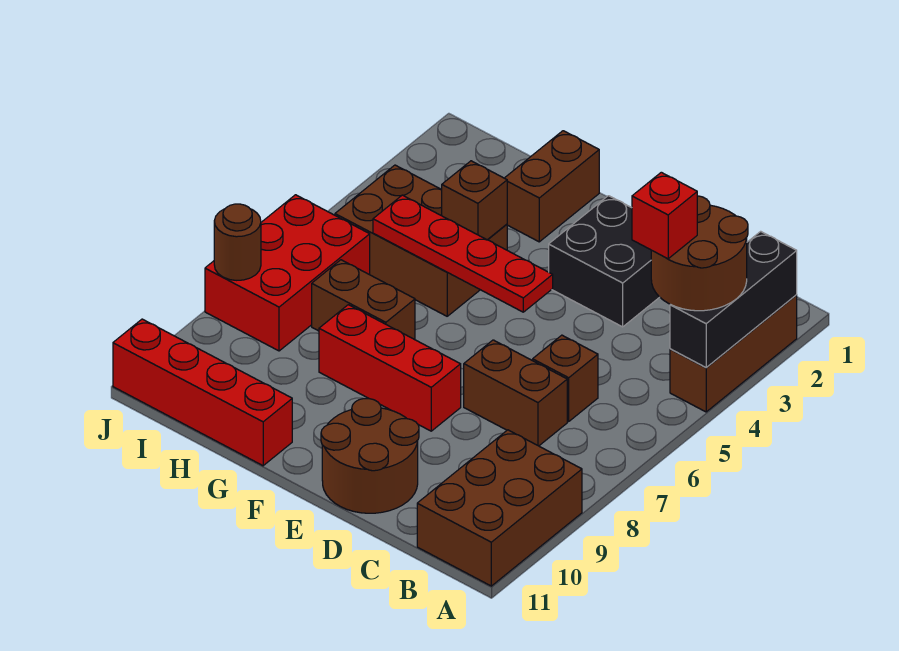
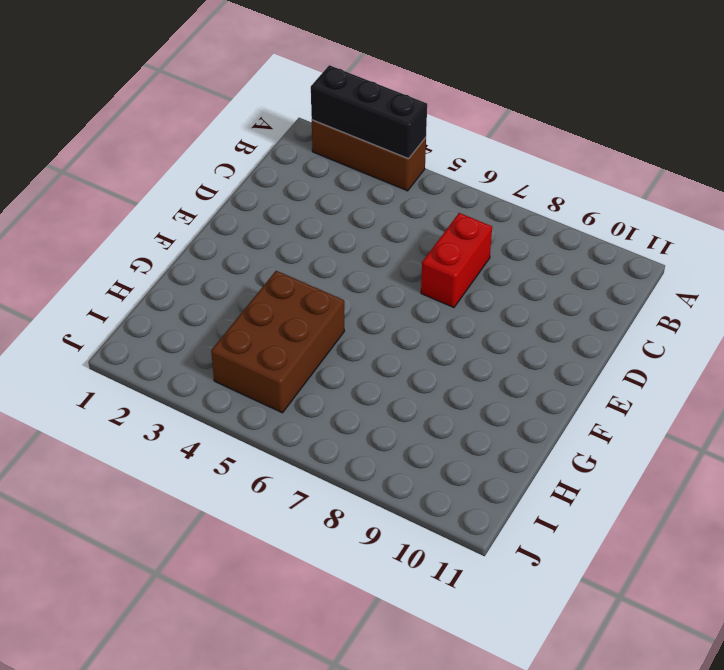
red brick C7:D7 level 1 -> brown brick C7:D7 level 1
none -> brown brick A9:B11 level 1
none -> brown brick C6 level 1
none -> black brick D2:E3 level 1

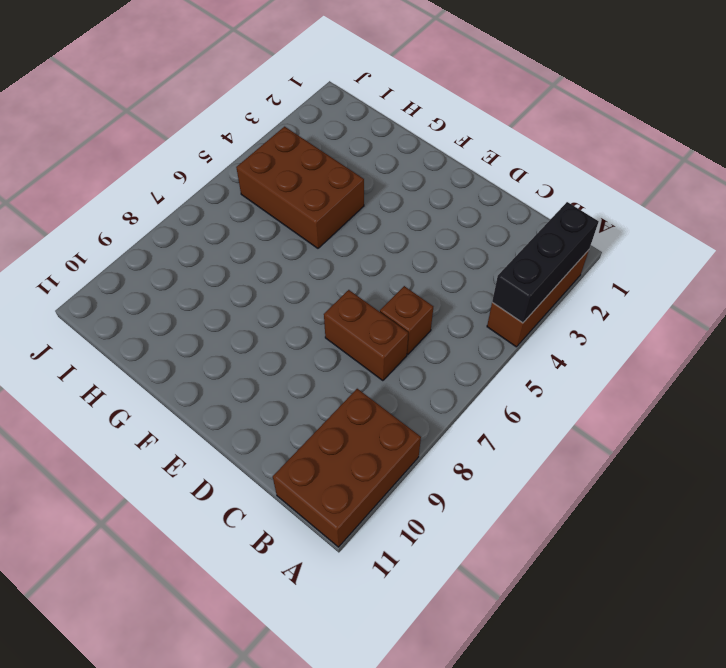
none -> black brick D2:E3 level 1
none -> brown round brick D10:E11 level 1
none -> red brick E8:G8 level 1

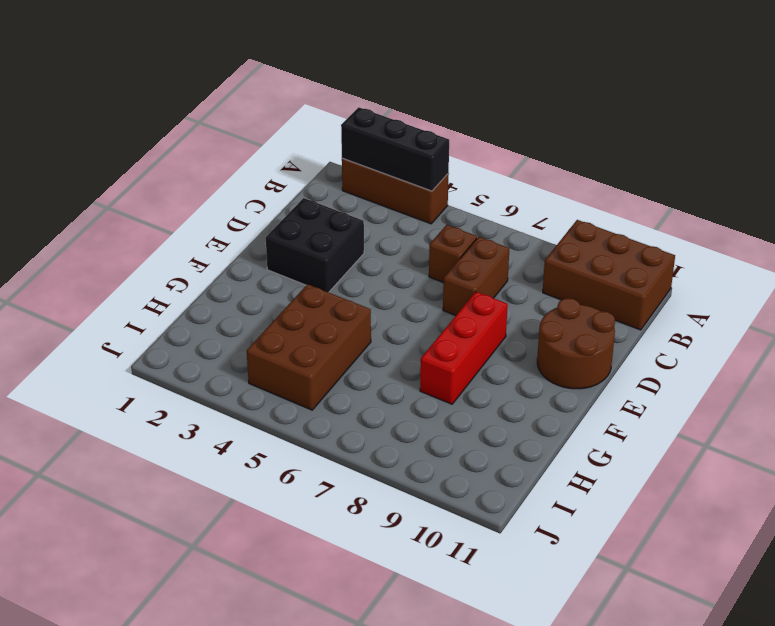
none -> brown brick G1:G2 level 1
none -> brown brick G7:H7 level 1
none -> red brick G11:J11 level 1

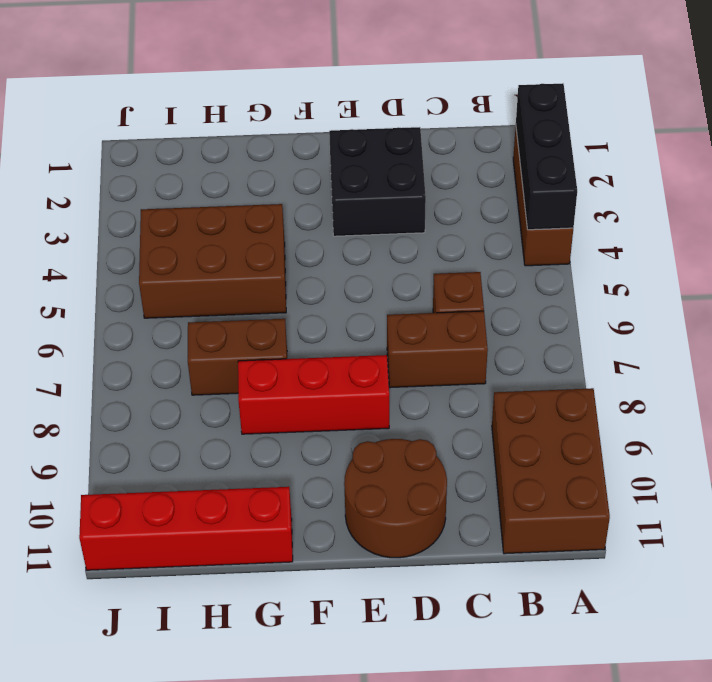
none -> brown brick G1:G2 level 1
none -> red brick I6:J8 level 1
none -> red plate E5:H5 level 2

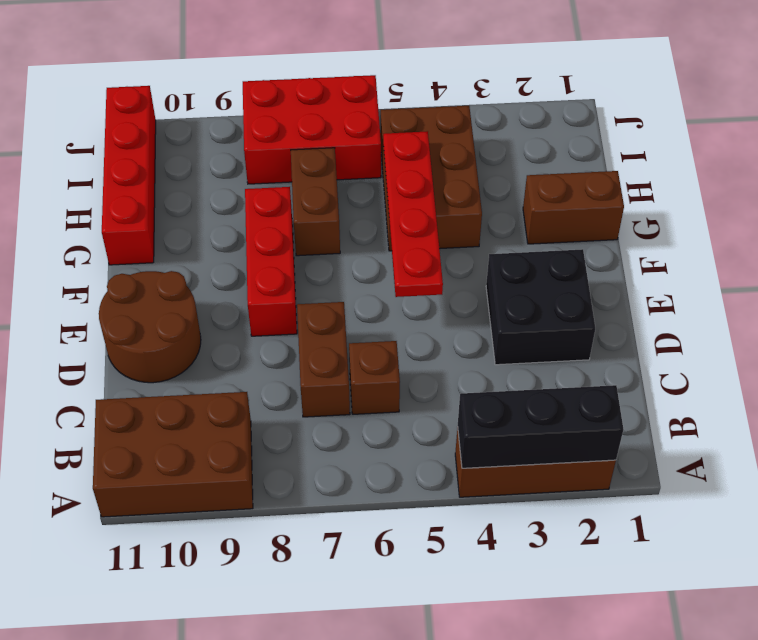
none -> brown brick G4 level 2
none -> brown round brick J8 level 2
none -> brown round brick A3:B4 level 3

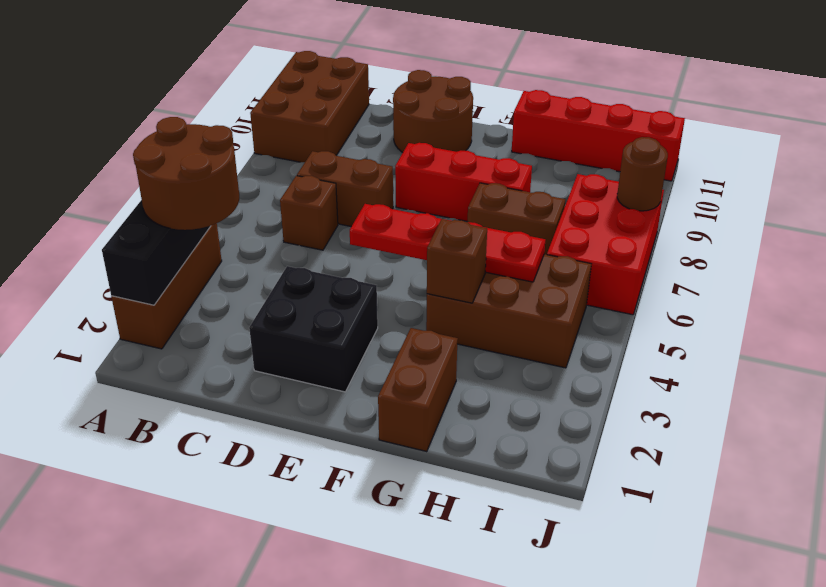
none -> red brick B4 level 4

